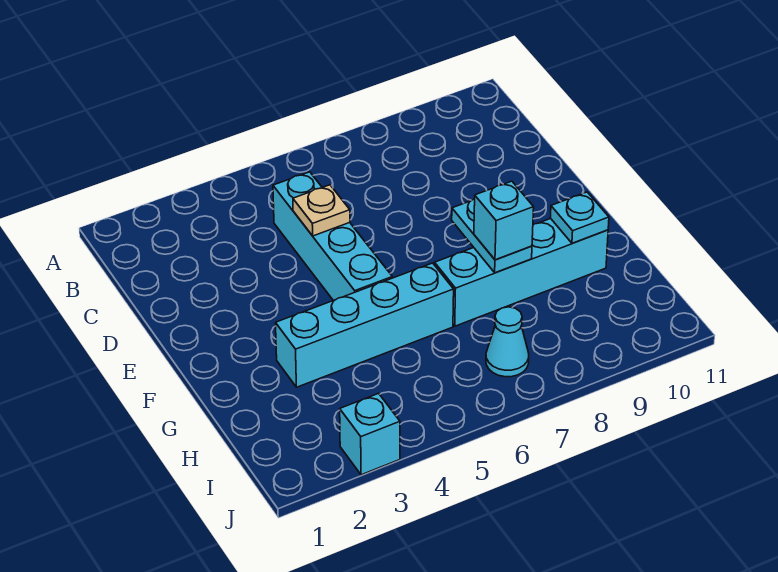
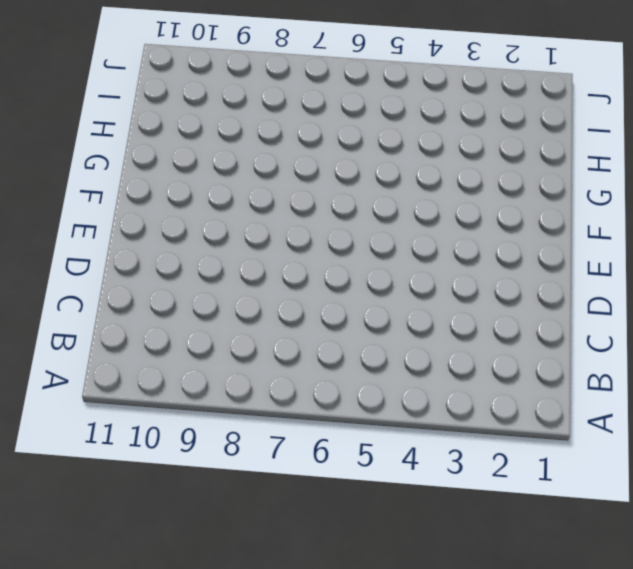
none -> cyan brick C5:F5 level 1
none -> cyan brick G3:G6 level 1

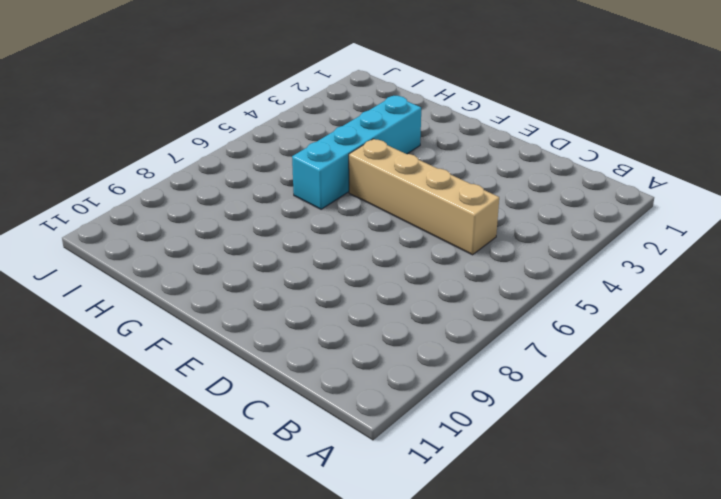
tan brick C5:F5 level 1 -> cyan brick C5:F5 level 1
none -> cyan brick G7:G10 level 1
none -> cyan cone I7 level 1

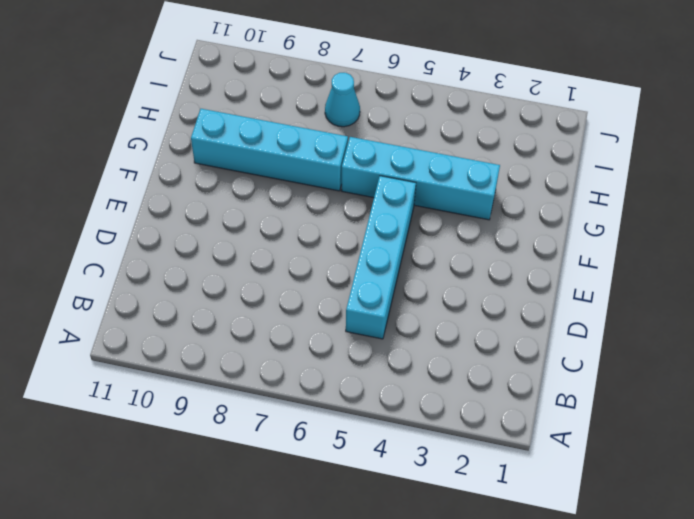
none -> cyan brick J3 level 1
none -> tan plate D5 level 2

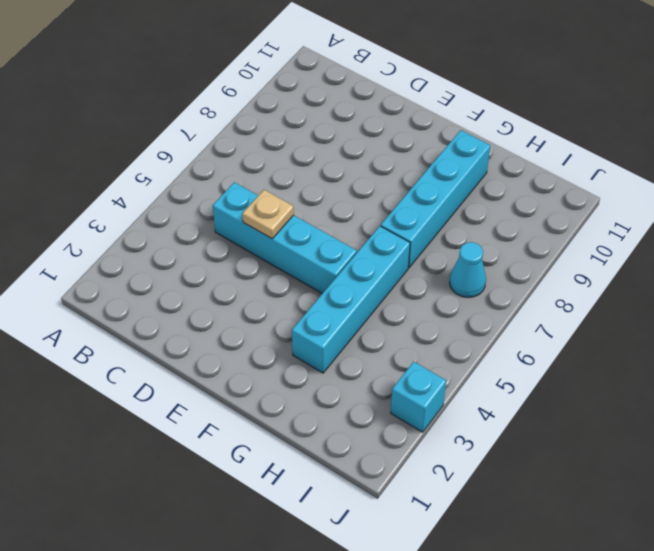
none -> cyan plate F8:G8 level 2
none -> cyan plate G10 level 2

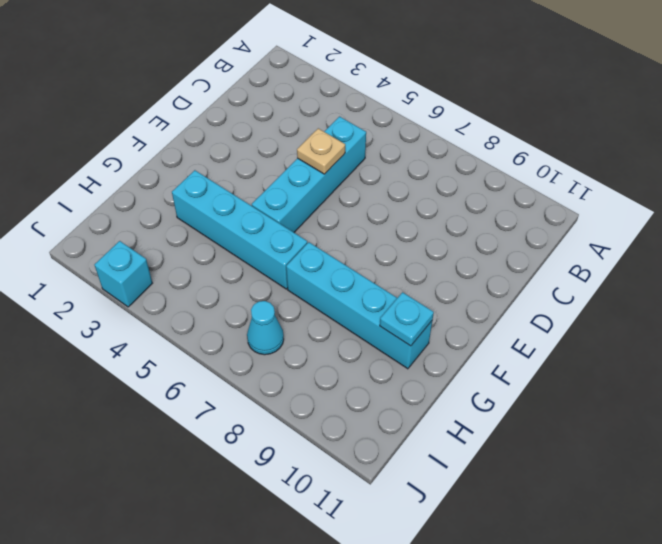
none -> cyan plate F8:G8 level 2
none -> cyan brick G8 level 3

